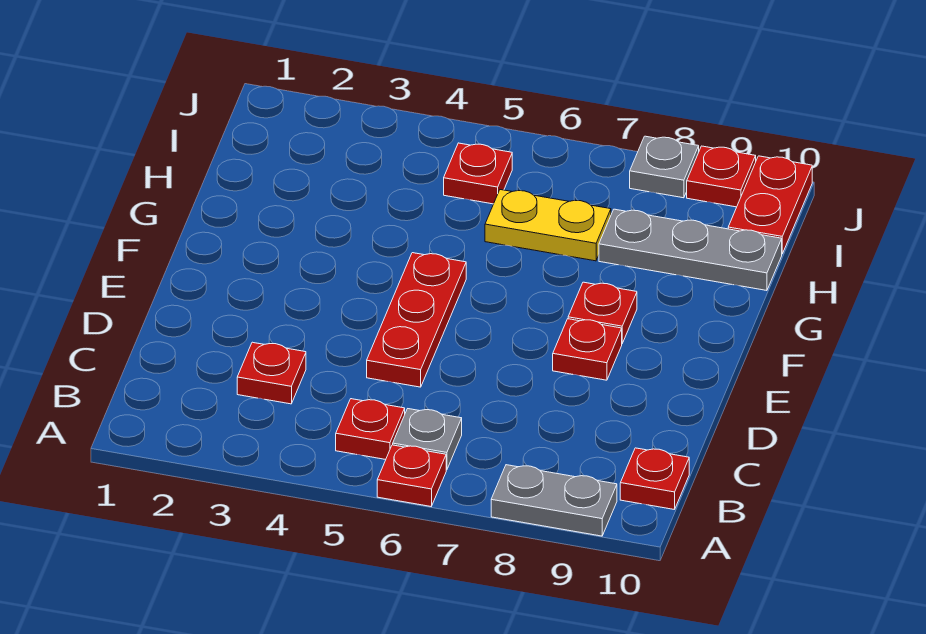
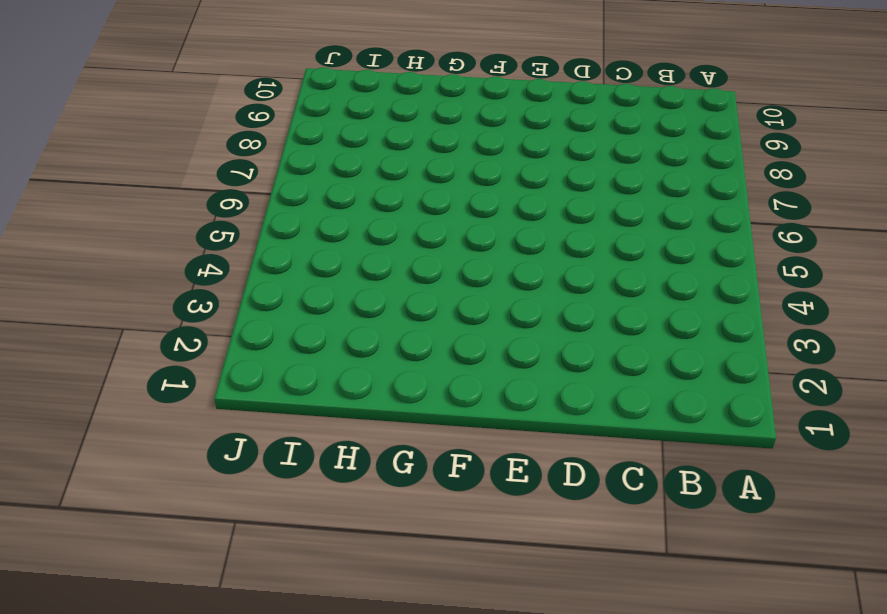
none -> red plate A6 level 1
none -> grey plate A8:A9 level 1
none -> red plate B5 level 1

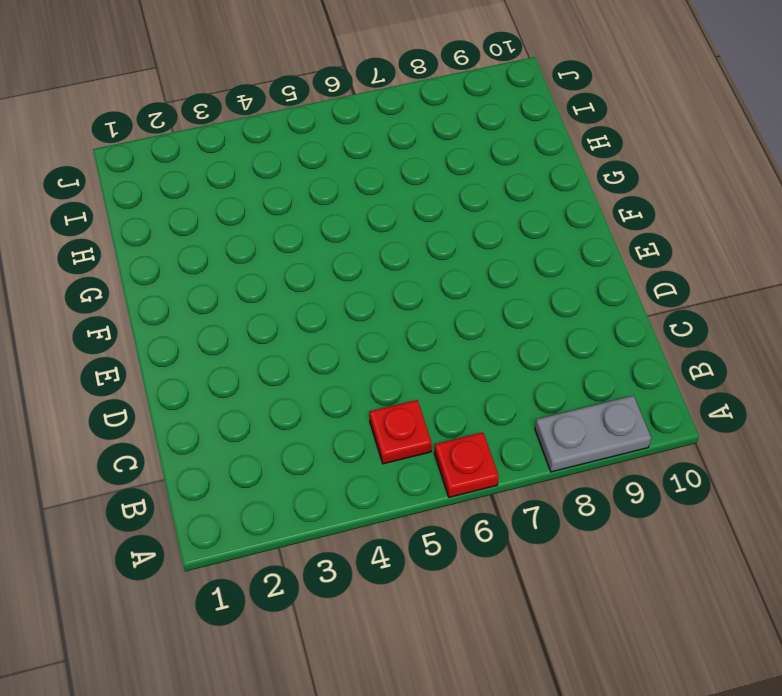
none -> grey plate B6 level 1
none -> red plate B10 level 1
none -> red plate C3 level 1

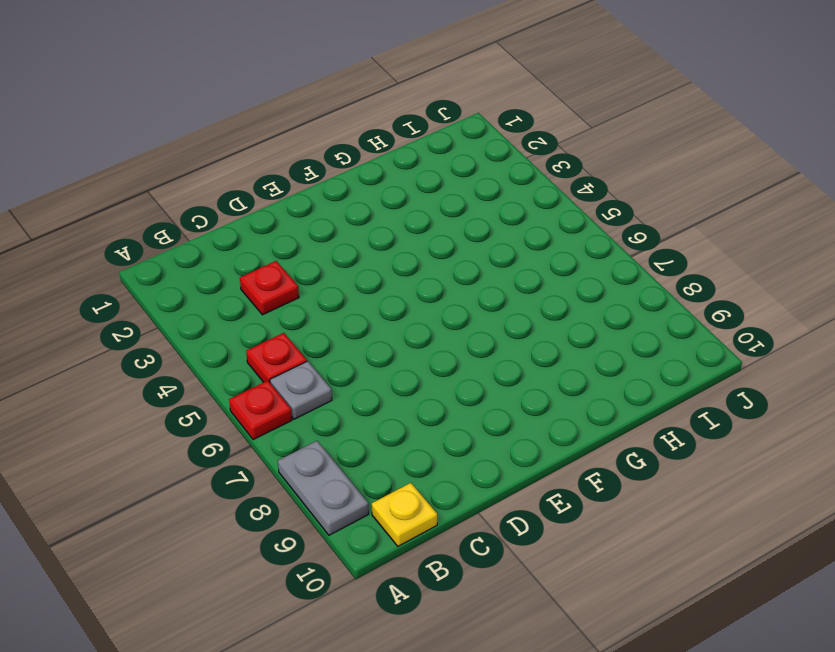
yellow plate B10 level 1 -> red plate B10 level 1
none -> red plate D5:F5 level 1
none -> red plate E8 level 1
none -> red plate F8 level 1

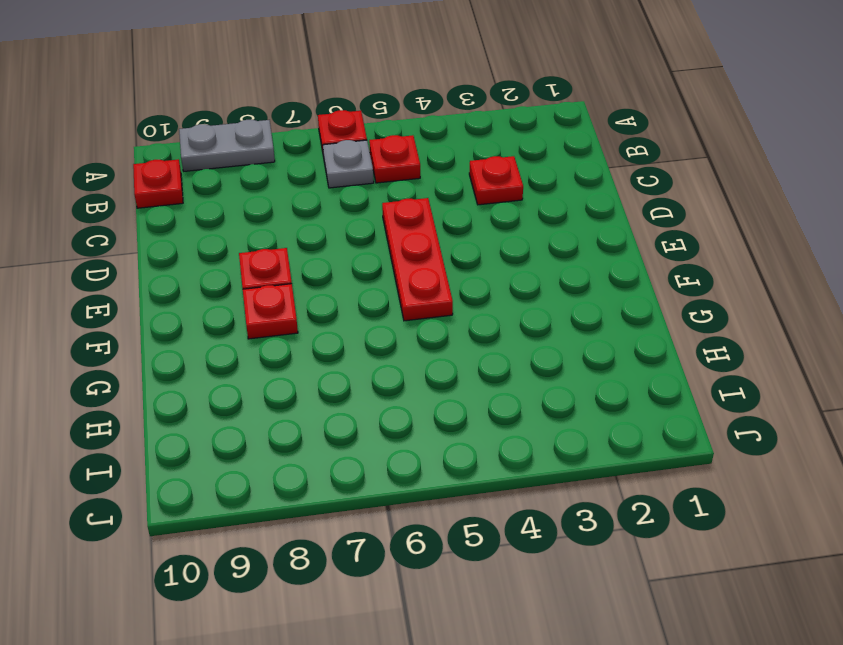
none -> yellow plate H6:H7 level 1
none -> grey plate H8:H10 level 1
none -> red plate I5 level 1

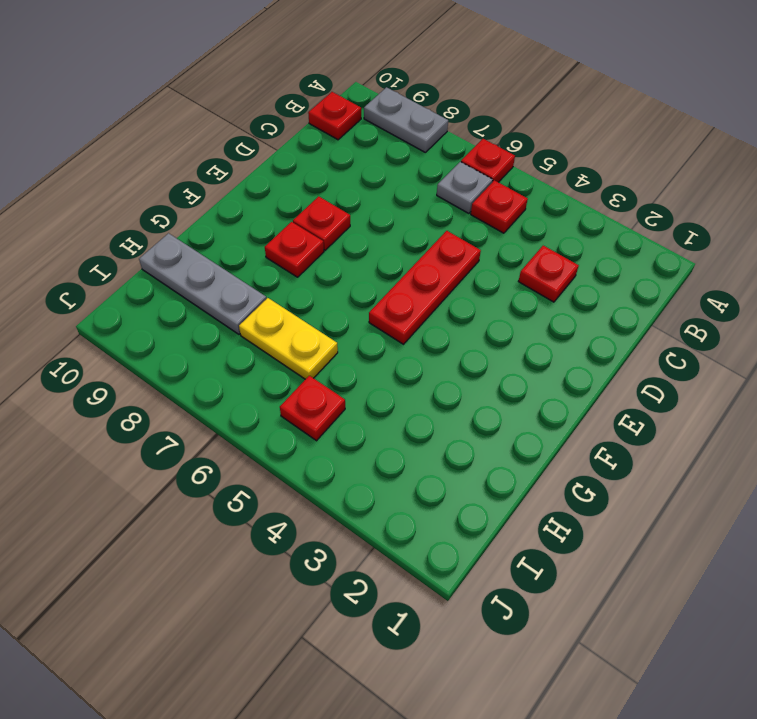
none -> red plate I10:J10 level 1
none -> grey plate J8 level 1
none -> red plate J9 level 1

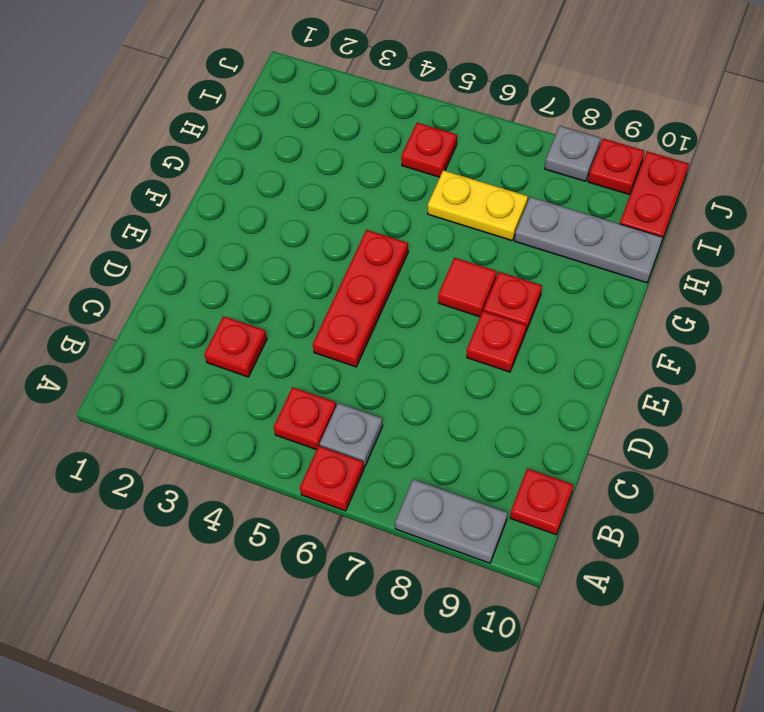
red tile F7 level 1 -> none

